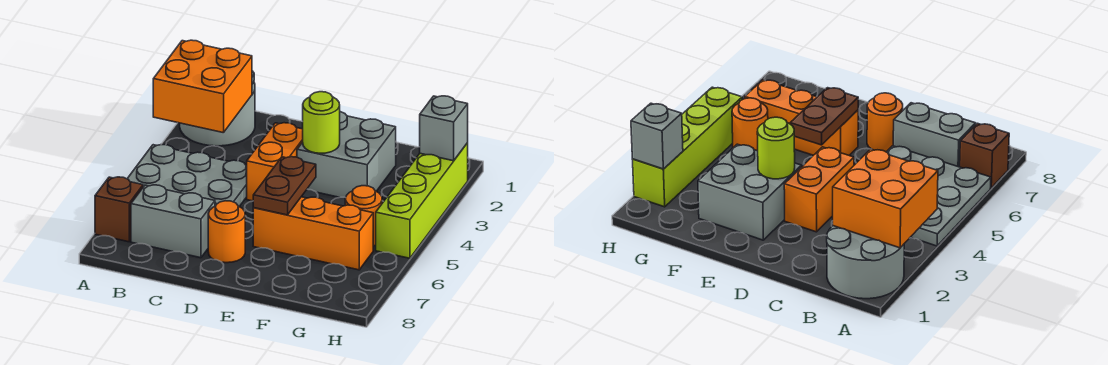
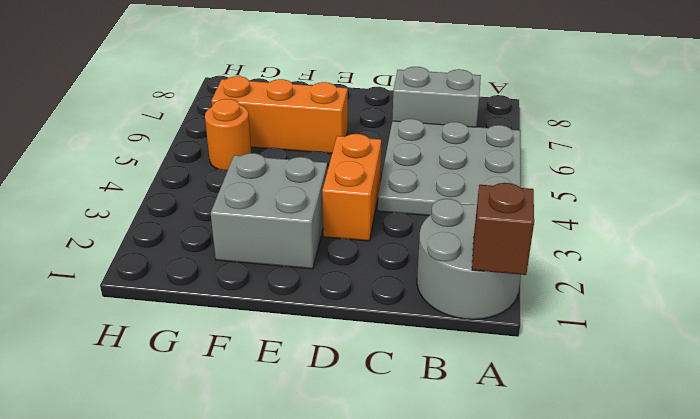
brown brick A1 level 2 -> brown brick A7 level 1
none -> orange round brick D7 level 1
none -> lime brick H2:H5 level 1
none -> orange brick A2:B3 level 2

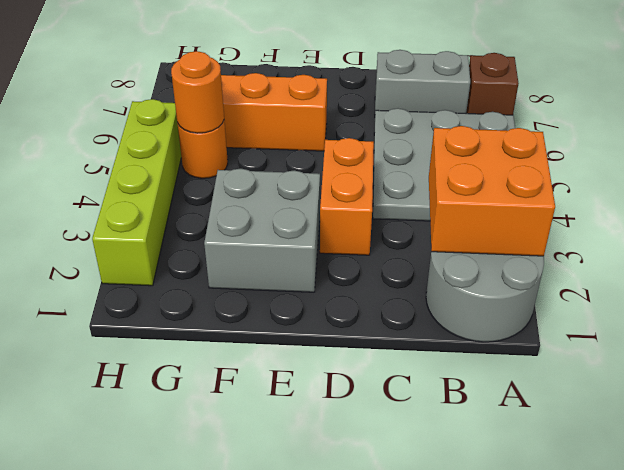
orange round brick G5 level 2 -> orange round brick D7 level 1
none -> lime round brick E3 level 2
none -> brown plate E5:E6 level 2
none -> grey brick H2 level 2

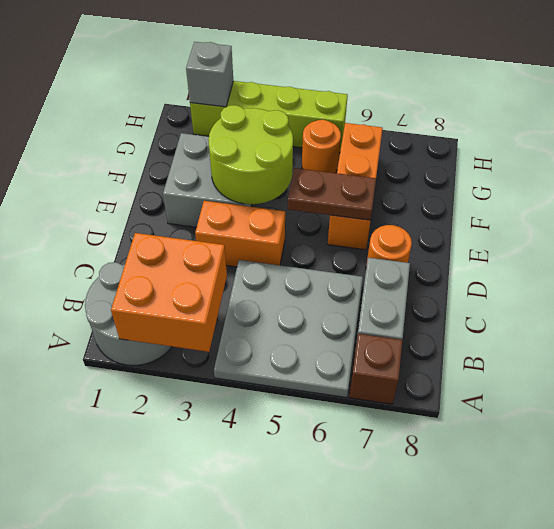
lime round brick E3:F4 level 2 -> lime round brick E3 level 2

